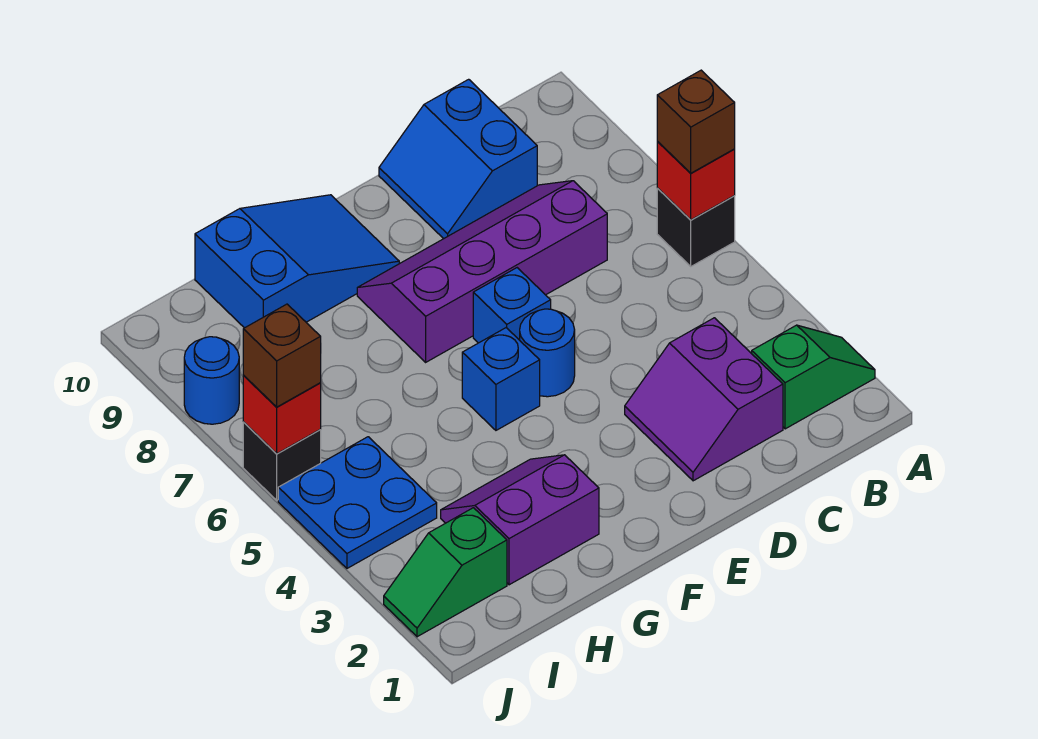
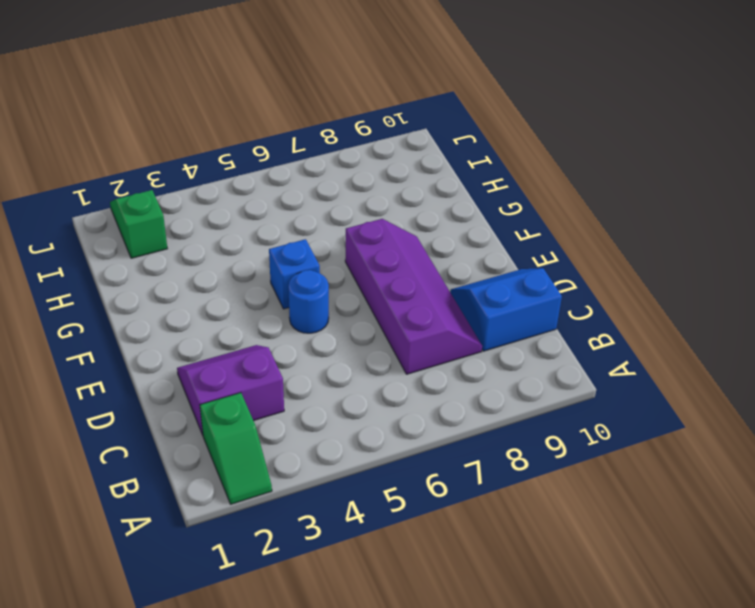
none -> black brick A6 level 1
none -> blue brick E6 level 1
none -> blue slope F9:H10 level 1 top H

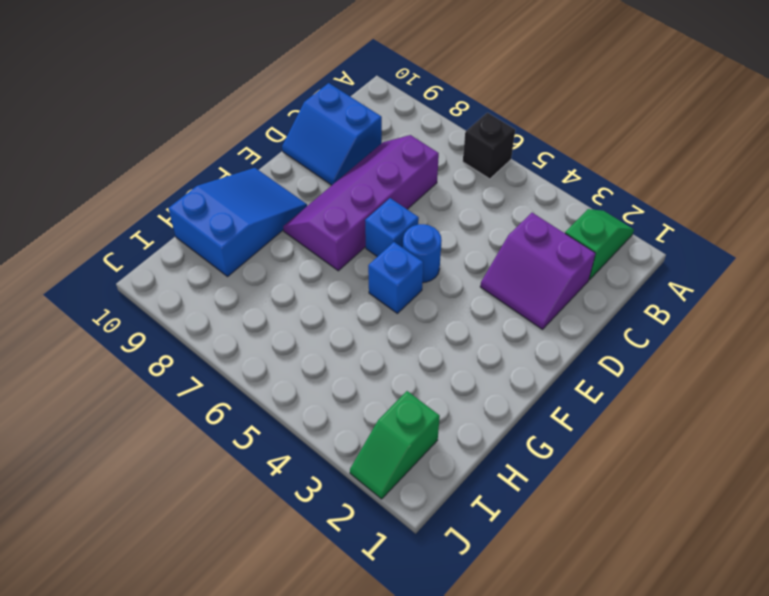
none -> purple slope G2:H3 level 1 top 2
none -> blue plate I4:J5 level 1
none -> black brick J6 level 1

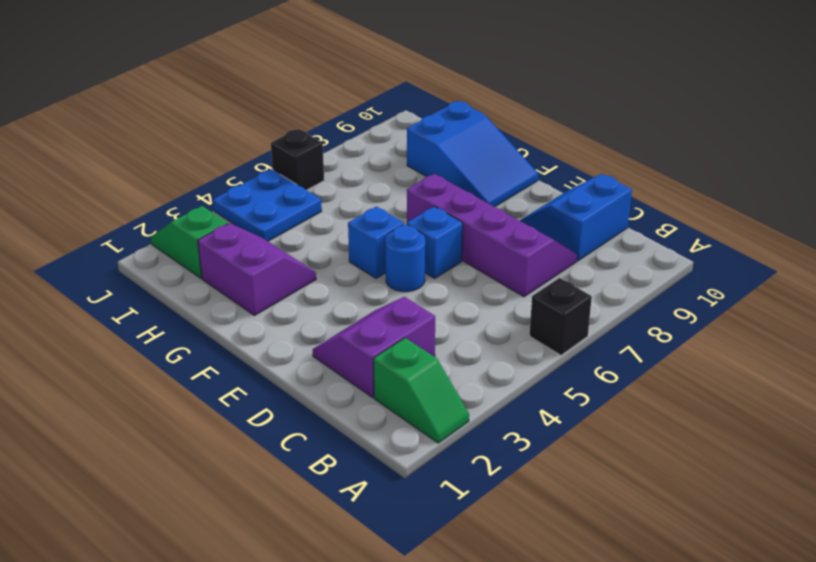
none -> blue round brick J8 level 1
none -> red brick A6 level 2
none -> red brick J6 level 2

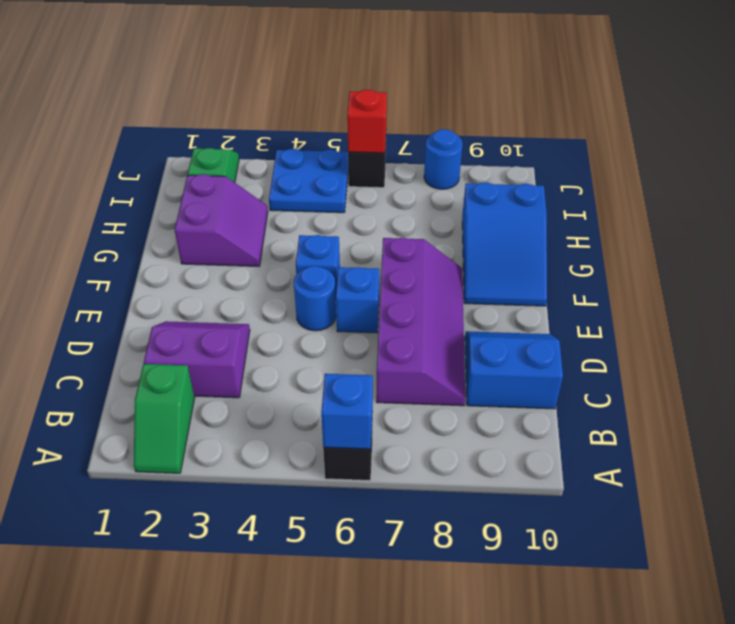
blue brick A6 level 2 -> red brick A6 level 2
none -> brown brick A6 level 3
none -> brown brick J6 level 3

